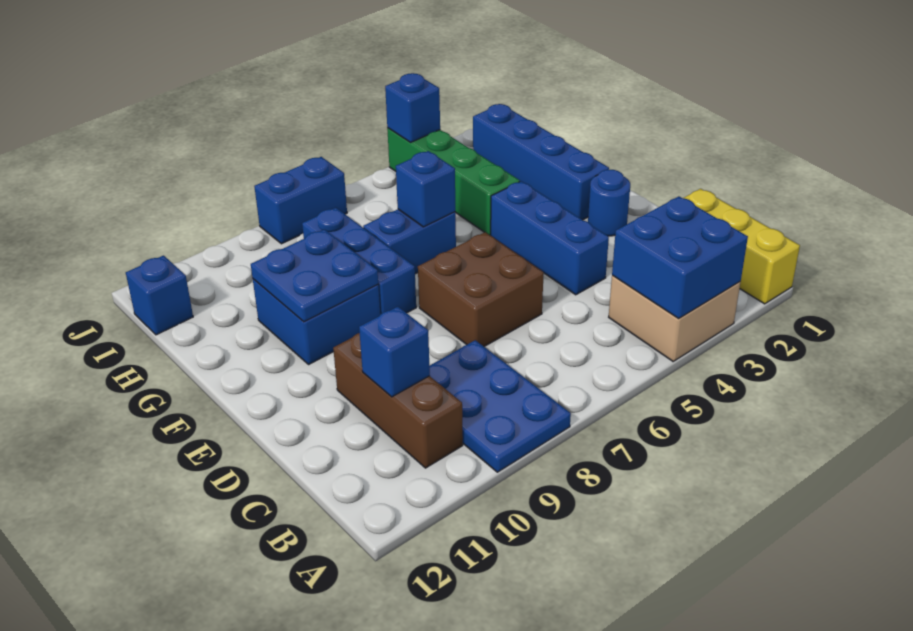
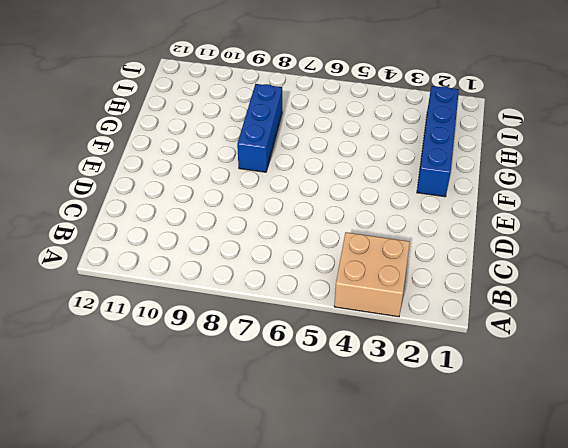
none -> yellow brick A1:C1 level 1
none -> blue plate A8:C9 level 1
none -> brown brick B10:D10 level 1

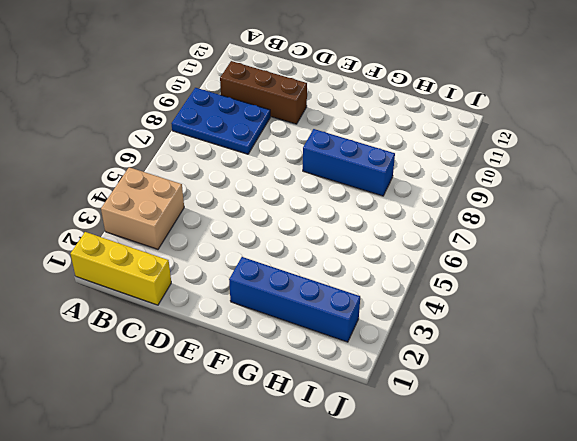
none -> blue brick D4:F4 level 1
none -> brown brick D6:E7 level 1
none -> blue round brick E2 level 1

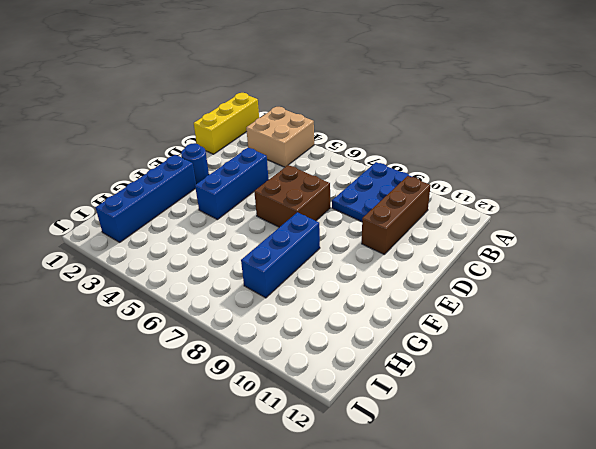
none -> blue brick F9:G10 level 1
none -> green brick G4:J4 level 1
none -> blue brick G6:G7 level 1

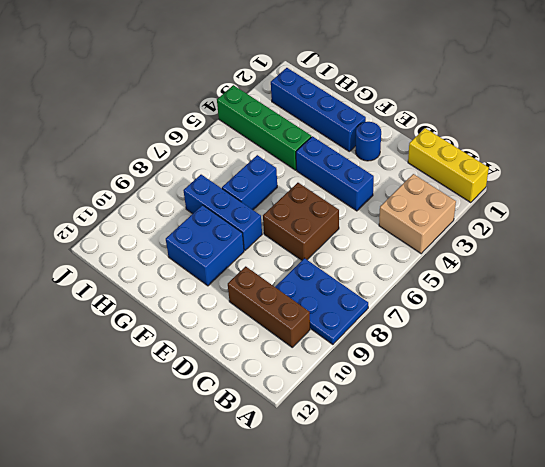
none -> blue brick I12 level 1
none -> blue brick J7:J8 level 1
none -> blue brick A3:B4 level 2

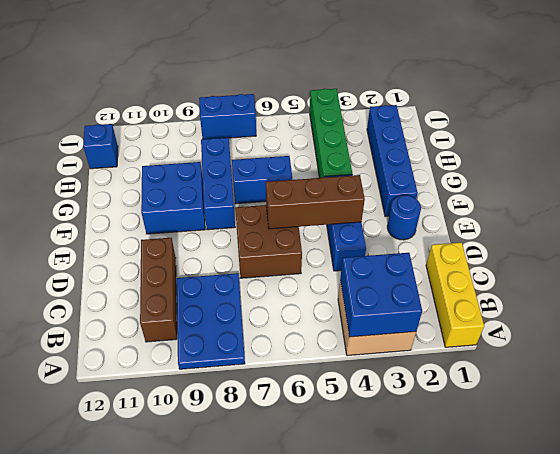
brown brick E4:E6 level 2 -> none
none -> blue brick C10 level 2
none -> blue plate F9:G10 level 2
none -> blue brick G6 level 2

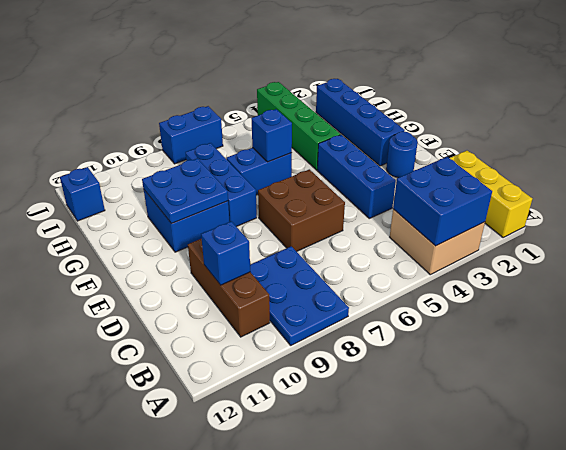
none -> blue brick J4 level 2

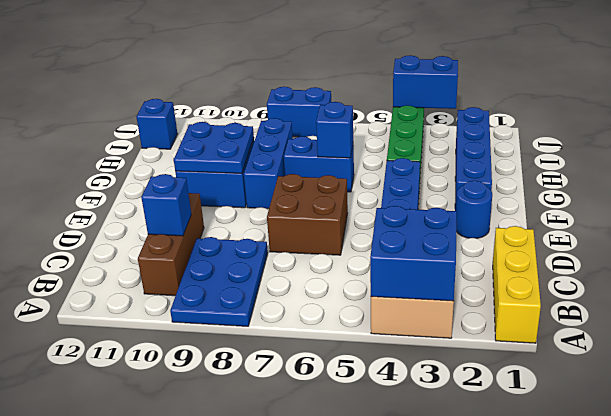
blue brick J3:J4 level 2 -> blue brick J4 level 2

